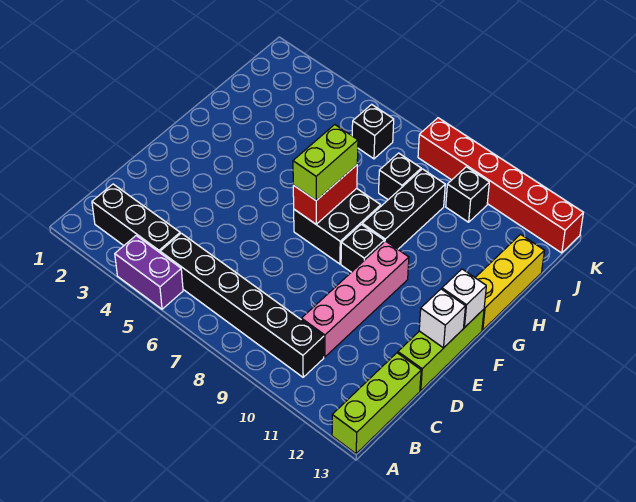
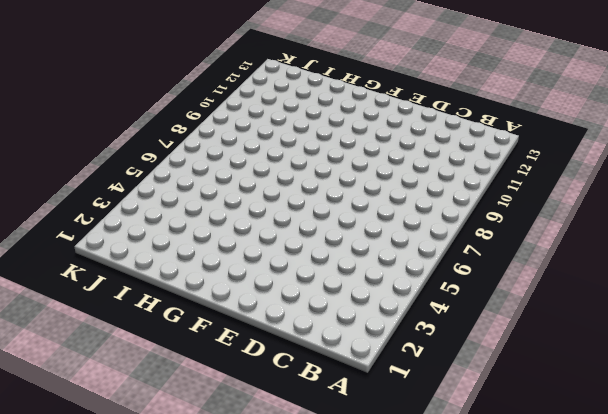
none -> purple brick A4:A5 level 1
none -> lime brick A13:C13 level 1
none -> black brick B2:B4 level 1

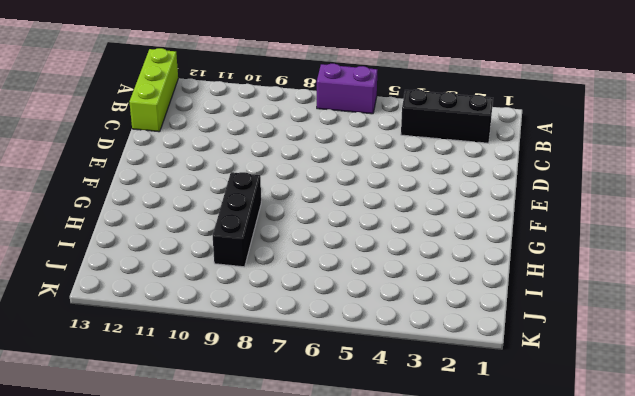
purple brick A6:A7 level 1 -> purple brick A4:A5 level 1
none -> black brick B5:B10 level 1
none -> pink brick C10:F10 level 1
none -> lime brick D13:F13 level 1

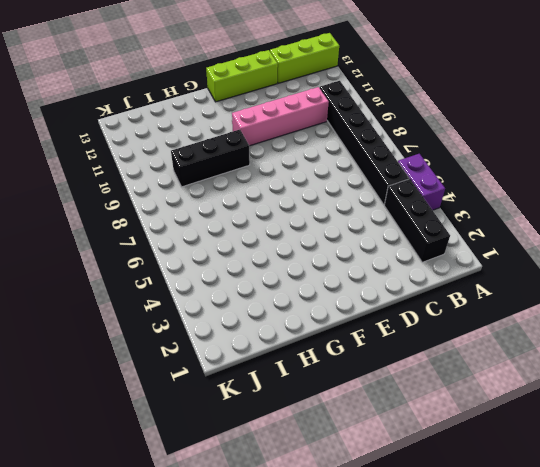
none -> black brick F7:G8 level 1
none -> black brick F9 level 1
none -> yellow brick G13:I13 level 1

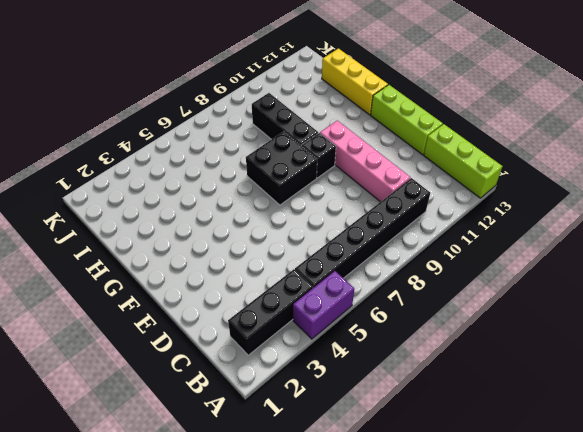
none -> black brick I8 level 1
none -> black brick J6 level 1
none -> black brick J10 level 1

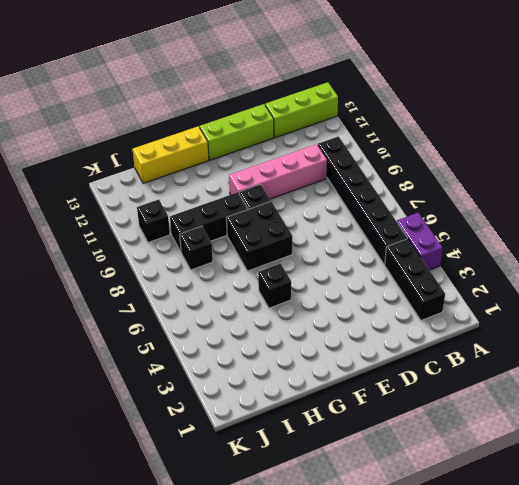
black brick G5 level 1 -> black brick J6 level 1
none -> red brick K8:K13 level 1
none -> white brick E13 level 2
none -> red brick F7:G7 level 2

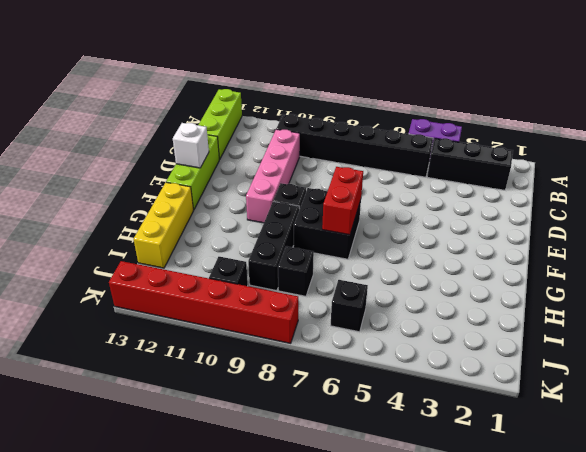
none -> white brick F13 level 2
none -> lime brick F7:G7 level 3

